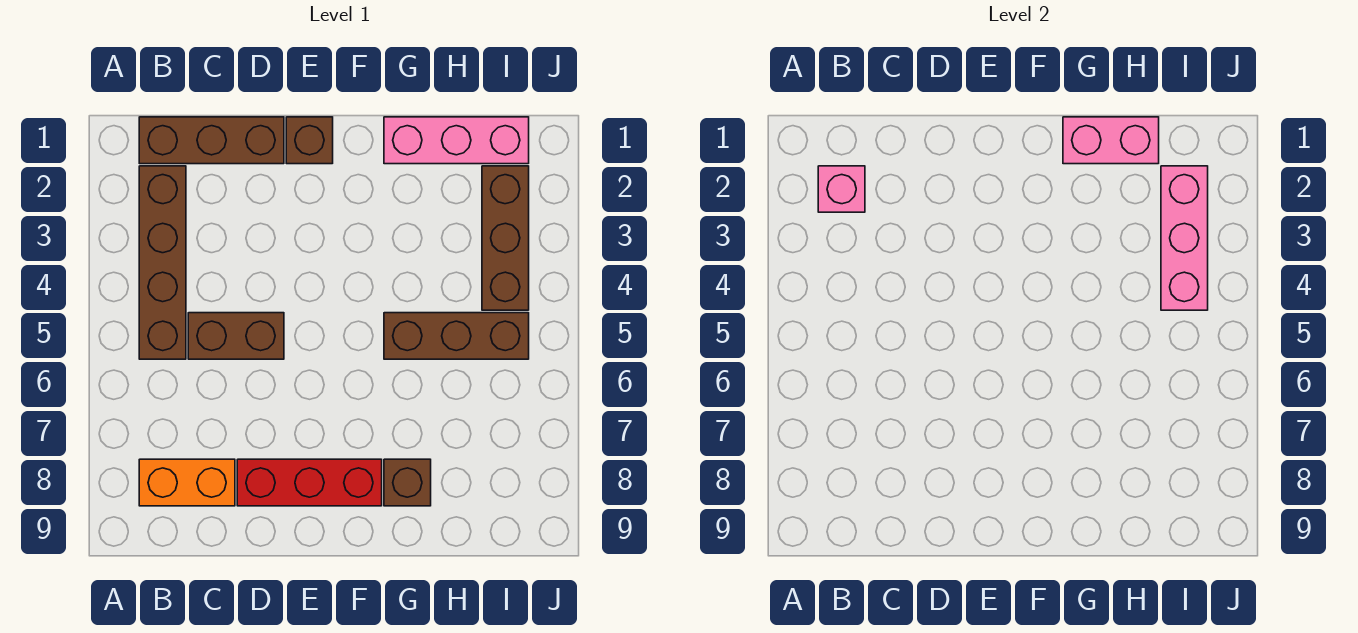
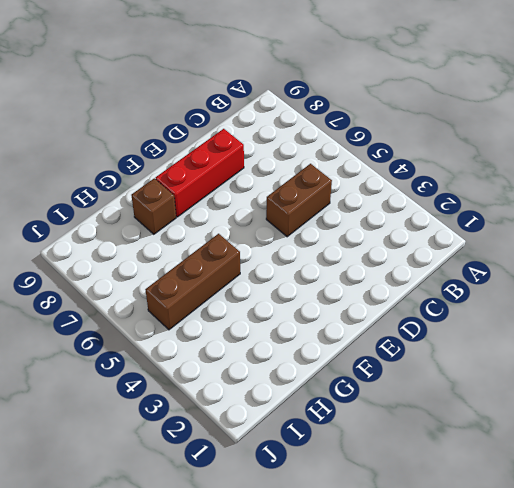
none -> brown brick B1:D1 level 1
none -> brown brick B2:B5 level 1
none -> orange brick B8:C8 level 1

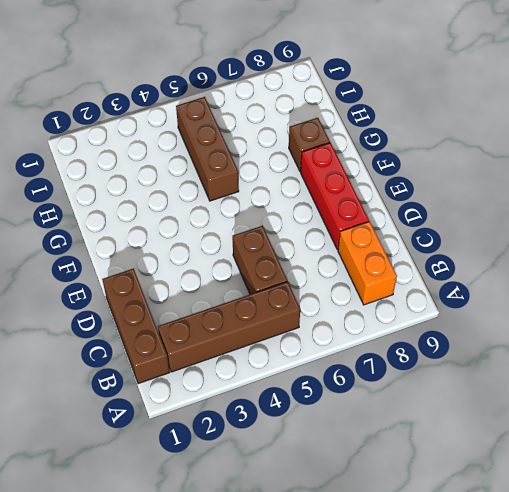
none -> brown brick E1 level 1
none -> pink brick G1:I1 level 1
none -> brown brick I2:I4 level 1

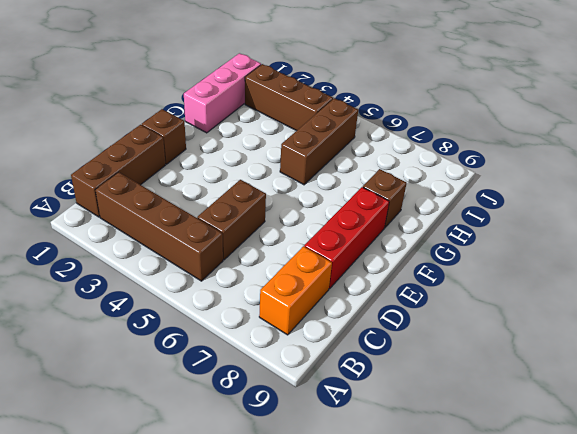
none -> pink brick B2 level 2
none -> pink brick G1:H1 level 2
none -> pink brick I2:I4 level 2

